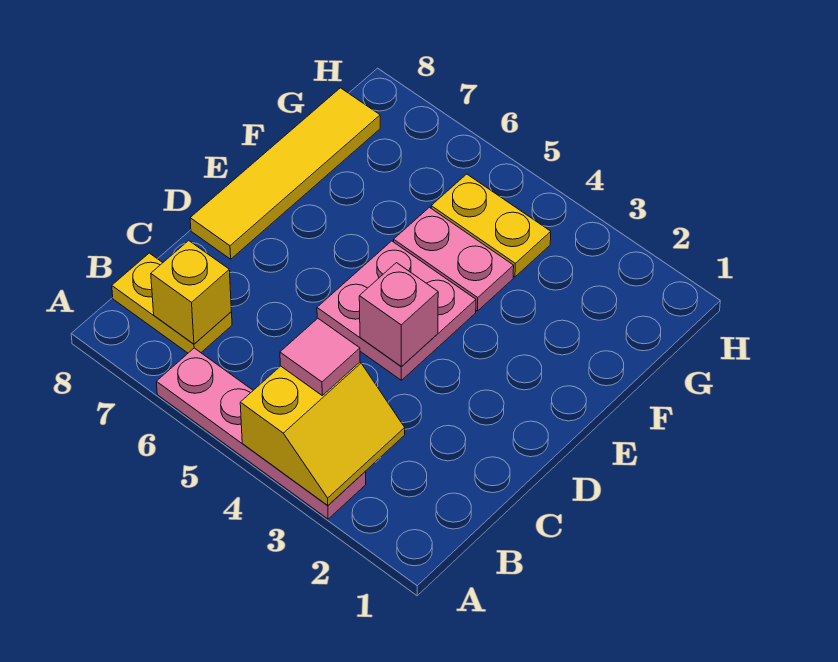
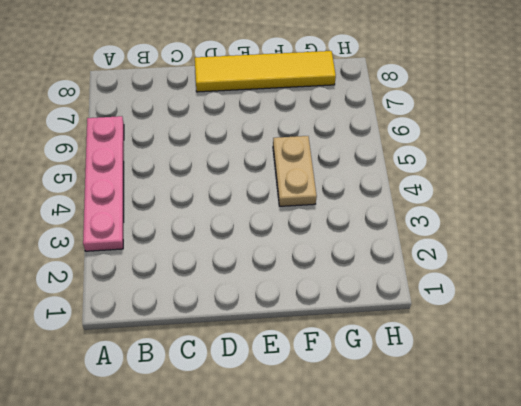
tan plate F4:F5 level 1 -> pink plate F4:F5 level 1
none -> yellow plate B7:B8 level 1
none -> pink plate D4:E5 level 1

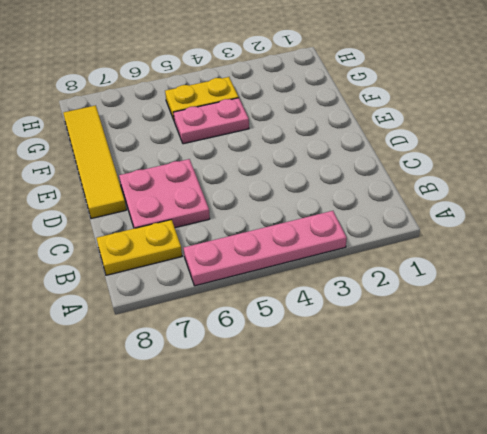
pink plate C6:D7 level 1 -> pink plate D4:E5 level 1
none -> yellow slope A3:B4 level 2 top 4
none -> yellow brick B7 level 2

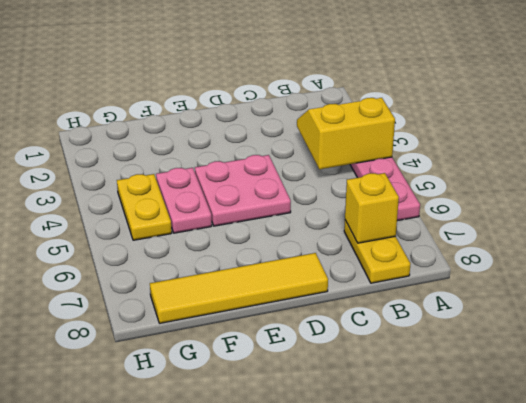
none -> pink brick D4 level 2
none -> pink tile B4 level 3

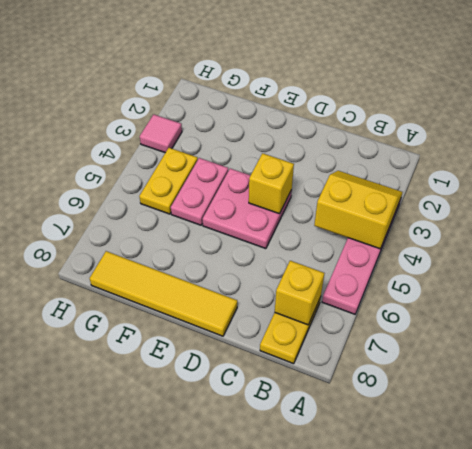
yellow brick D4 level 2 -> pink brick D4 level 2
pink tile H3 level 1 -> pink tile B4 level 3

